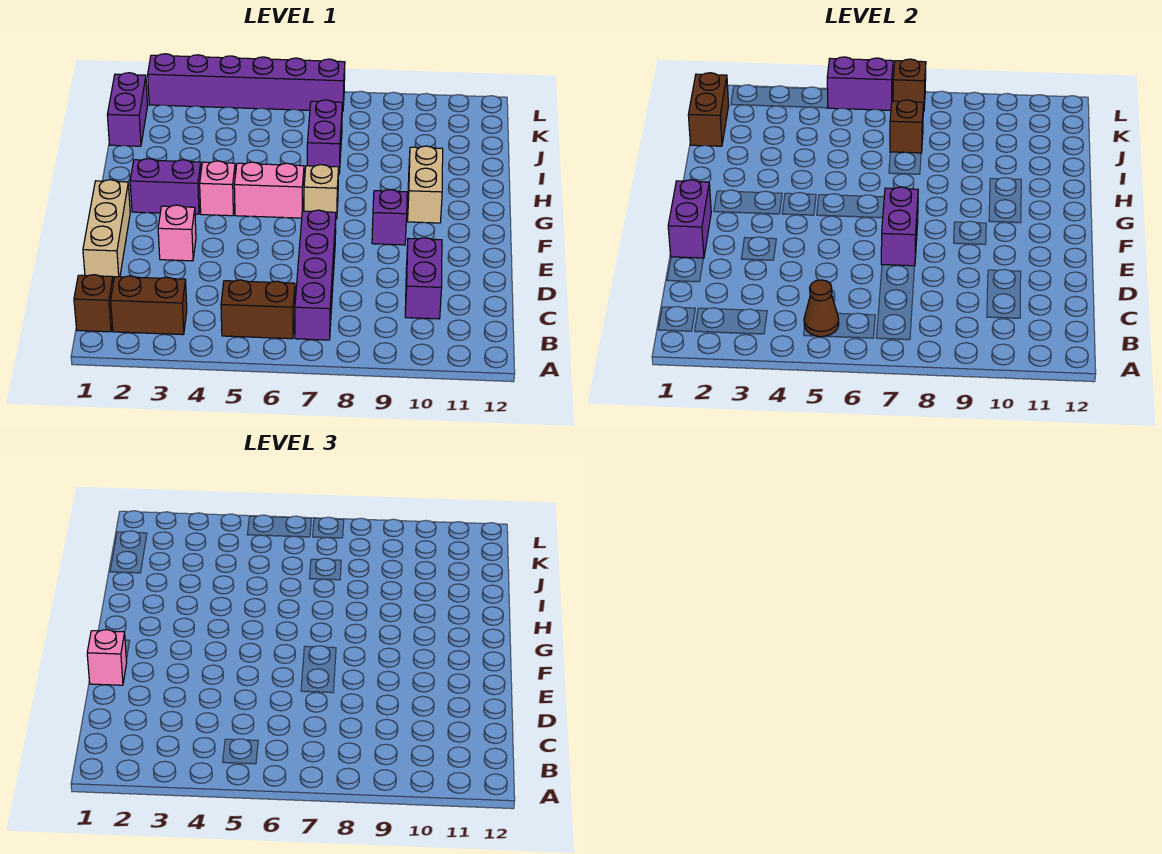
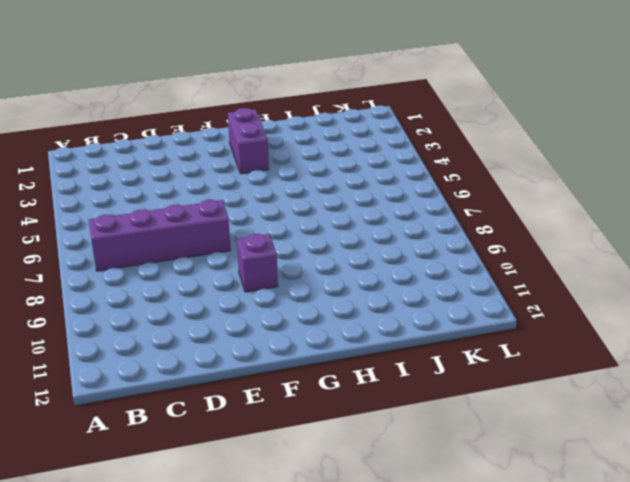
none -> brown brick B1 level 1
none -> brown brick B2:B3 level 1
none -> brown brick B5:B6 level 1

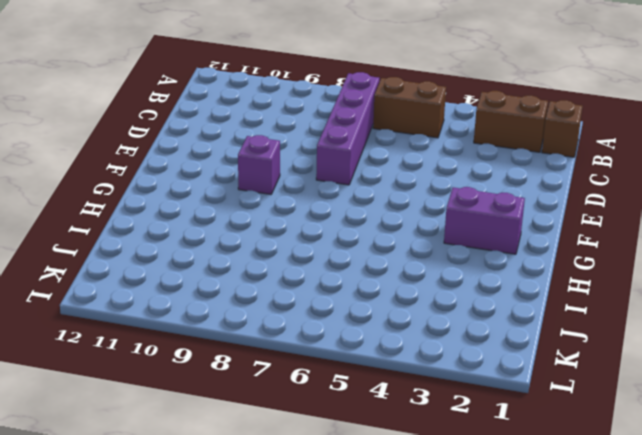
none -> purple brick C10:D10 level 1
none -> tan brick D1:F1 level 1
none -> pink brick E3 level 1

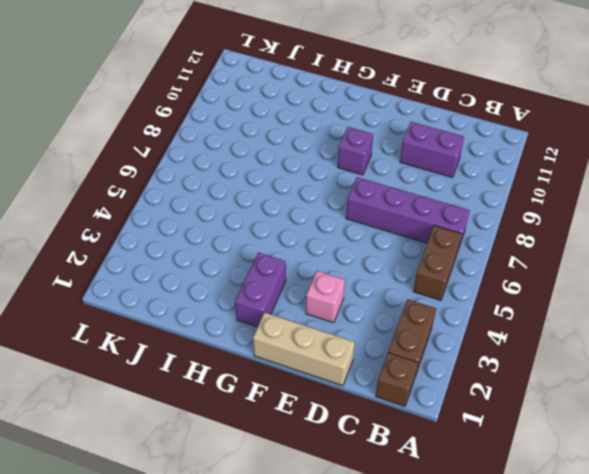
none -> pink brick G4 level 1
none -> pink brick G5:G6 level 1
none -> tan brick G7 level 1

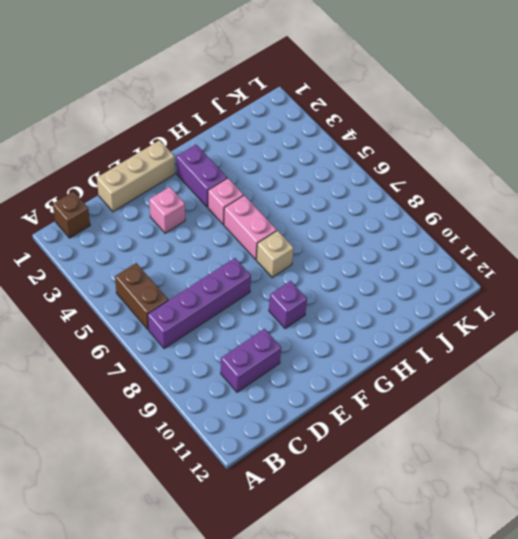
none -> brown brick B2:B3 level 1
none -> tan brick G10:H10 level 1
none -> purple brick I7:J7 level 1

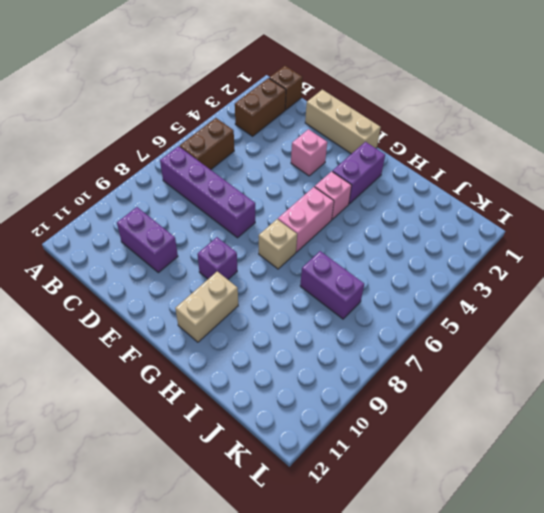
tan brick G10:G11 level 1 -> tan brick G10:H10 level 1
none -> purple brick J1:K1 level 1
none -> purple brick L2:L7 level 1
none -> brown cone B5 level 2

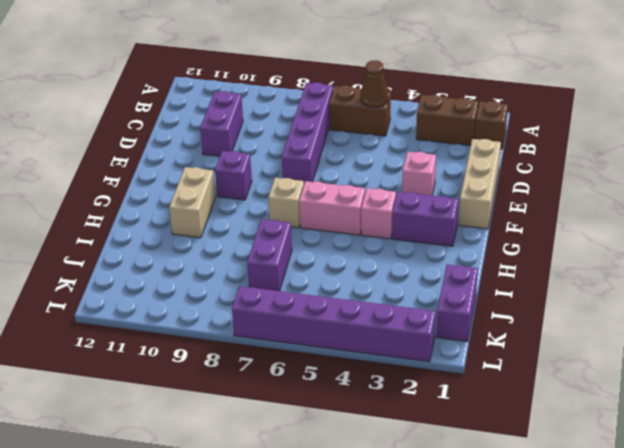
none -> purple brick E1:F1 level 2
none -> purple brick E7:F7 level 2
none -> brown brick J1:K1 level 2

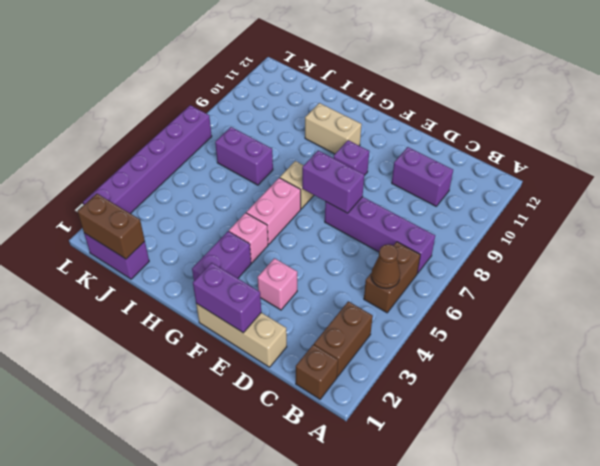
none -> brown brick J7 level 2
none -> purple brick L5:L6 level 2
none -> brown brick L7 level 2

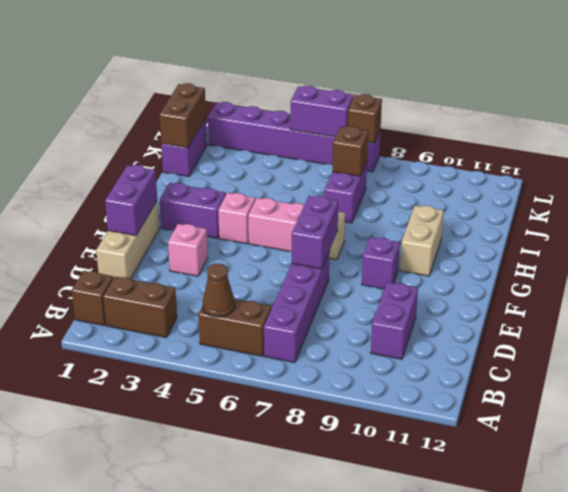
none -> pink brick E1 level 3

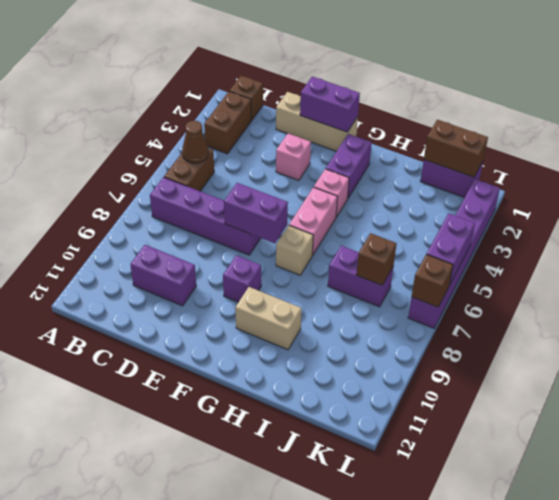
none -> pink brick E1 level 3

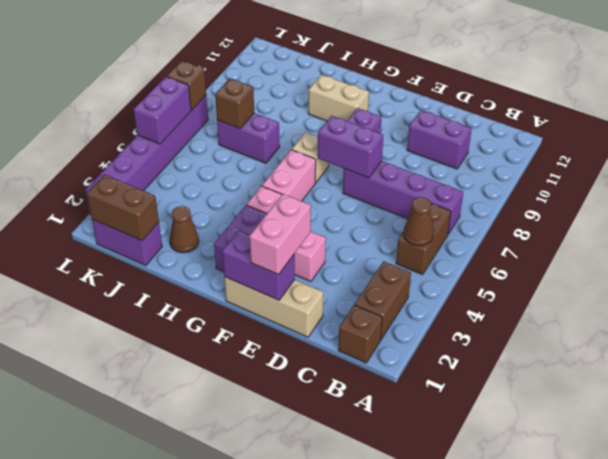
pink brick E1:E2 level 3 -> pink brick E1 level 3
brown cone I2 level 1 -> none

